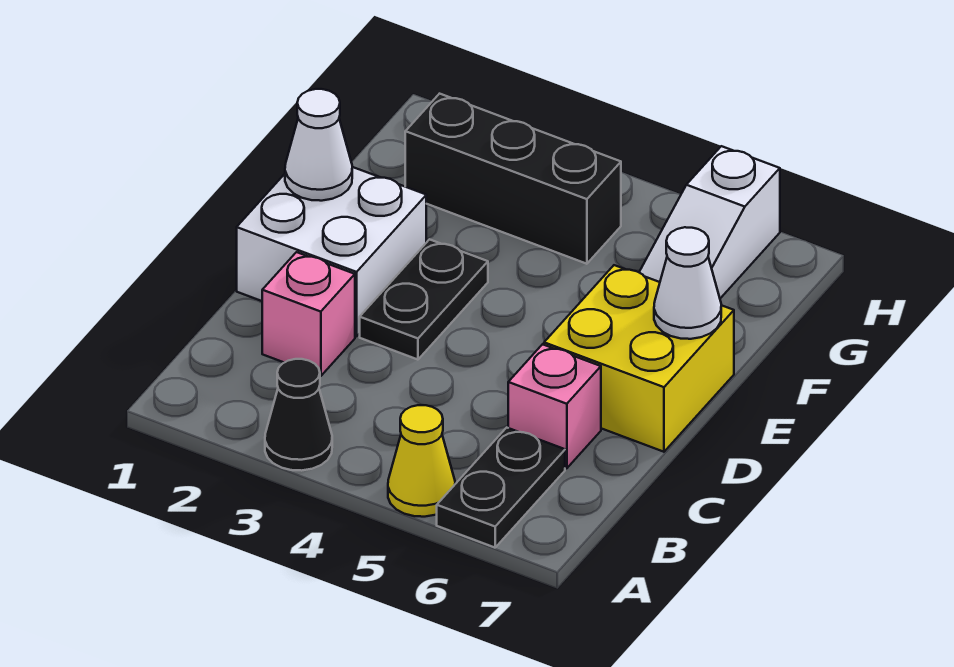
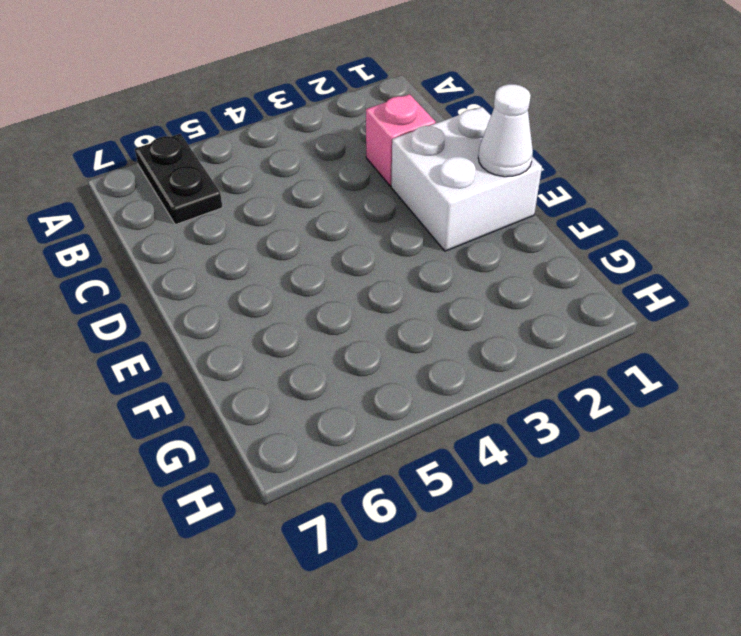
none -> black cone A3 level 1
none -> yellow cone A5 level 1
none -> pink brick C6 level 1

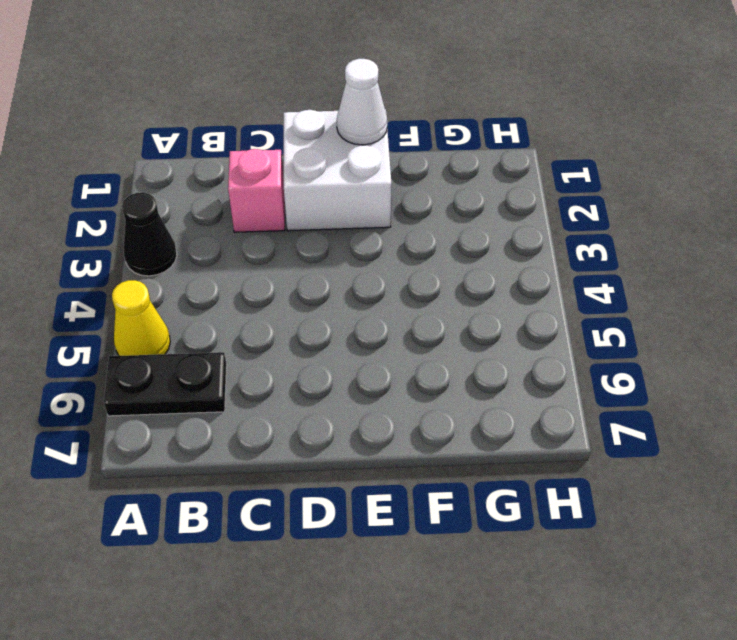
none -> pink brick C6 level 1
none -> black plate D3:E3 level 1
none -> yellow brick D6:E7 level 1

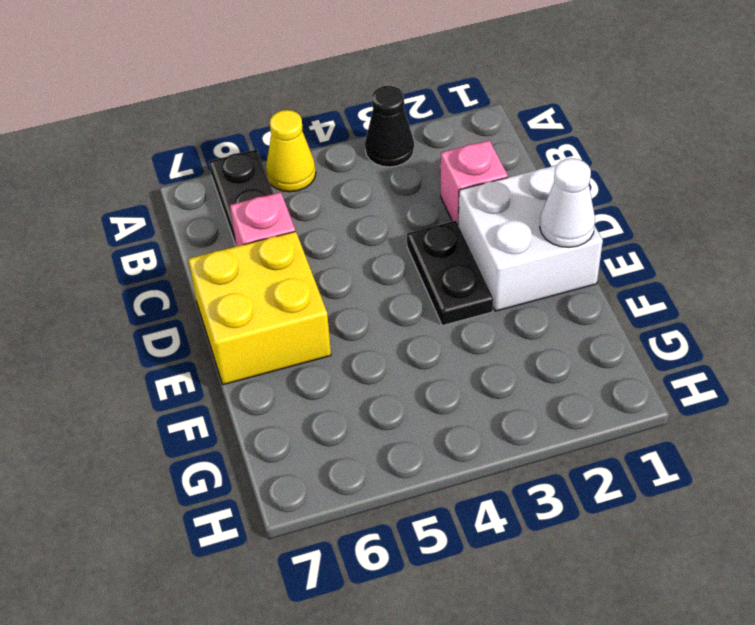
none -> white slope F6:H6 level 1 top H
none -> black brick G2:G4 level 1
none -> white cone E7 level 2

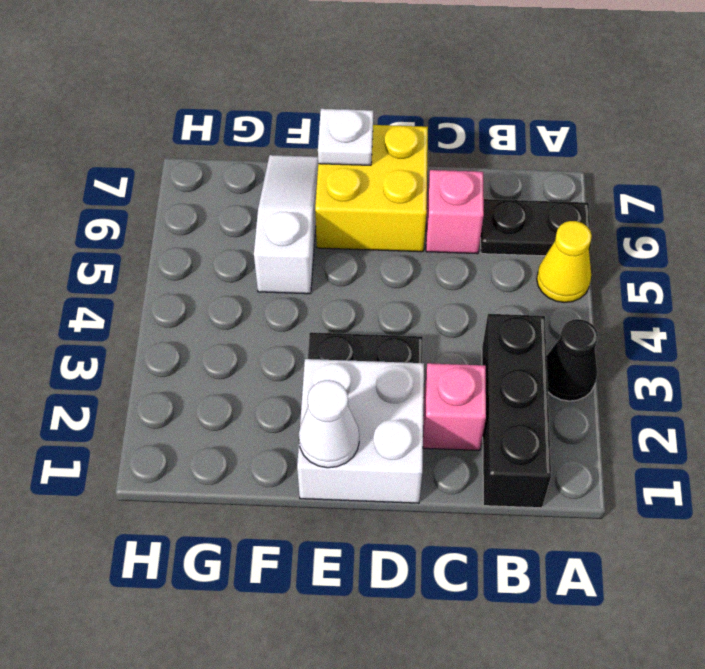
black brick B1:B3 level 1 -> black brick G2:G4 level 1
white plate E7 level 2 -> white cone E7 level 2
white slope F5:F7 level 1 top 5 -> white slope F6:H6 level 1 top H

